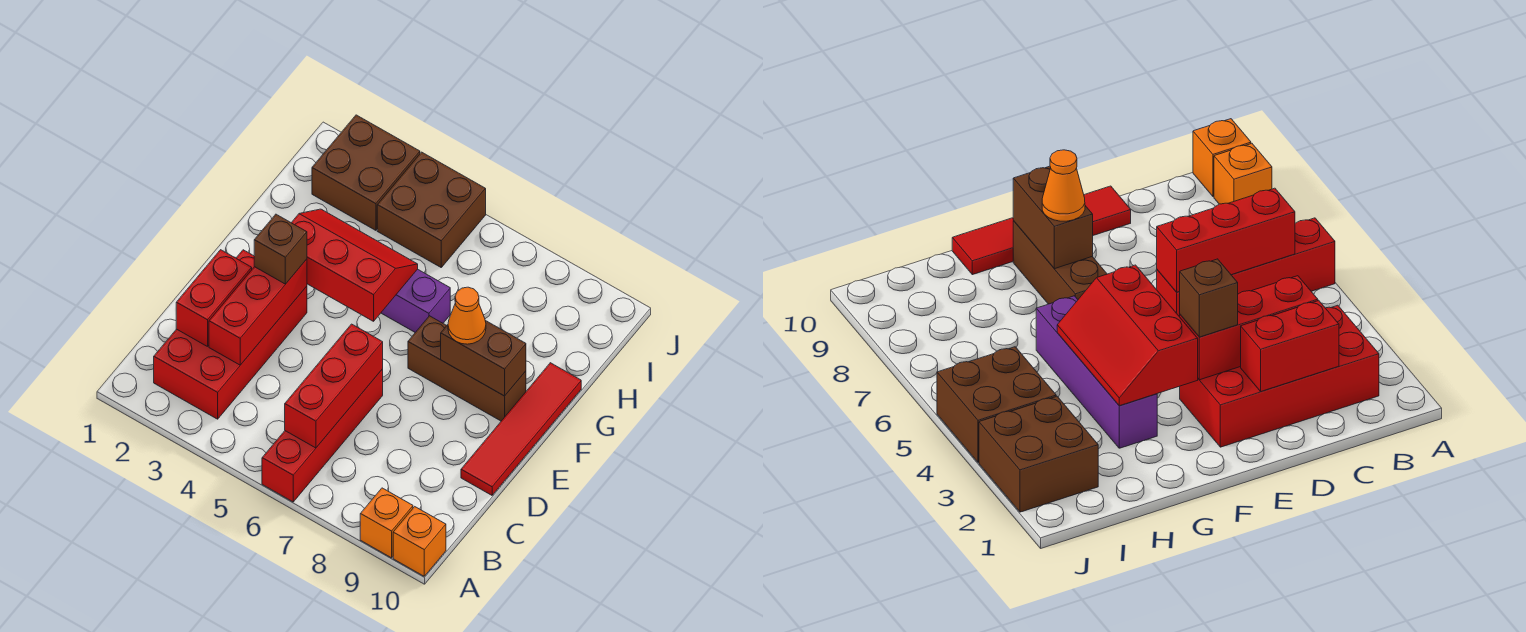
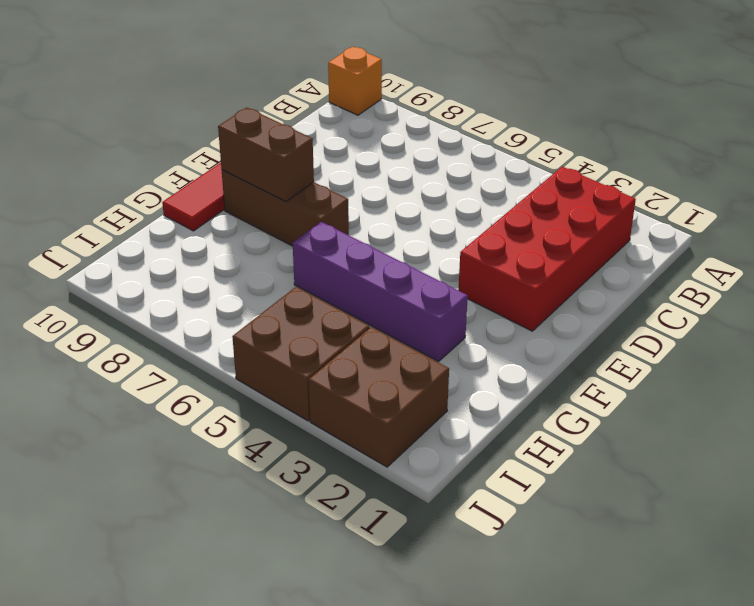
none -> red brick A6:D6 level 1
none -> orange brick A9 level 1
none -> red brick B6:D6 level 2

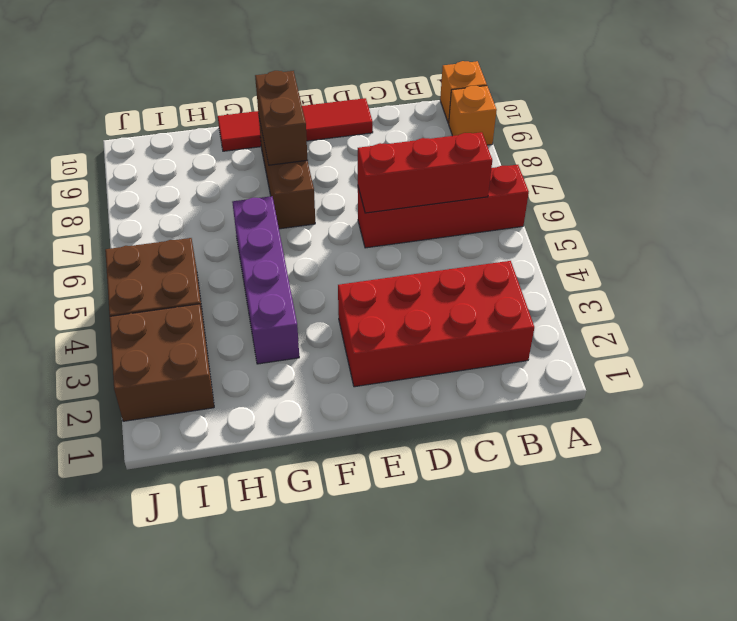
none -> red brick C2:D2 level 2
none -> red brick C3:E3 level 2
none -> red slope F3:G5 level 2 top F

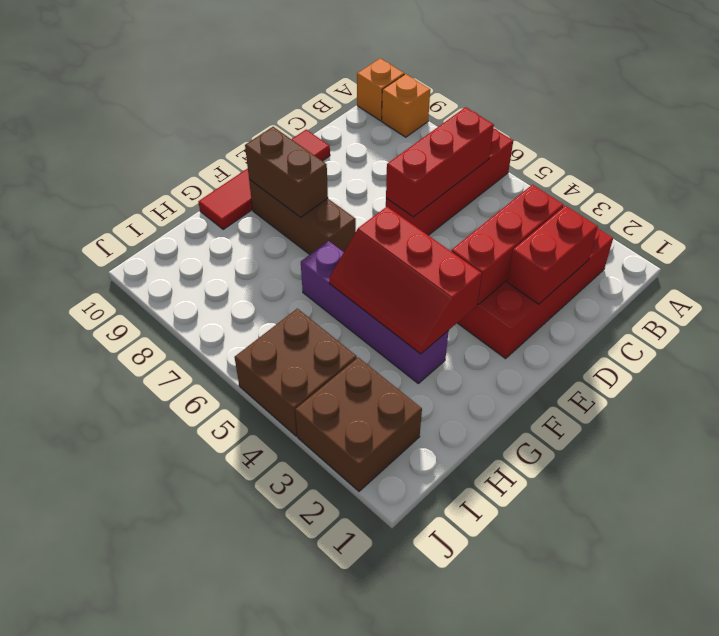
none -> brown brick E3 level 3
none -> orange cone F8 level 3

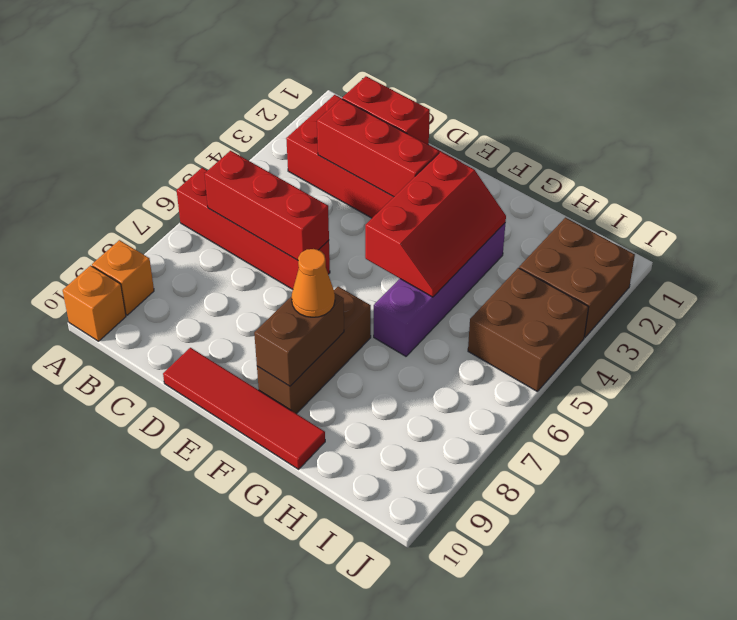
none -> brown brick E3 level 3

